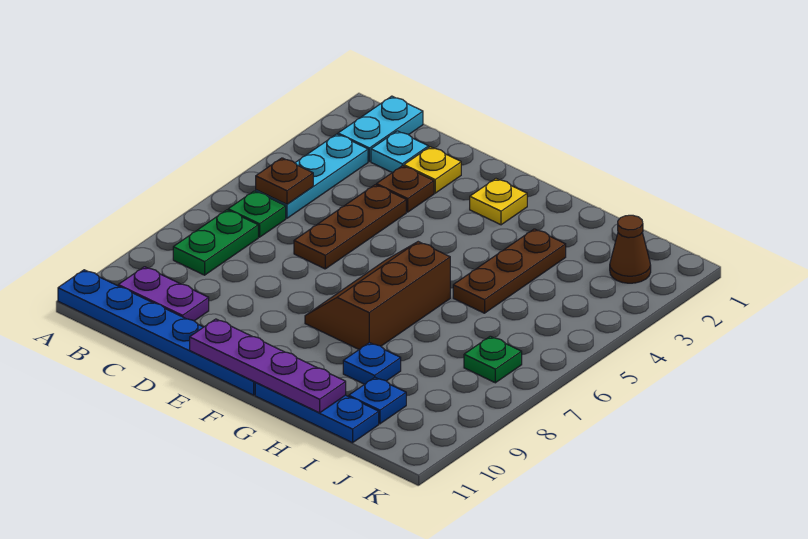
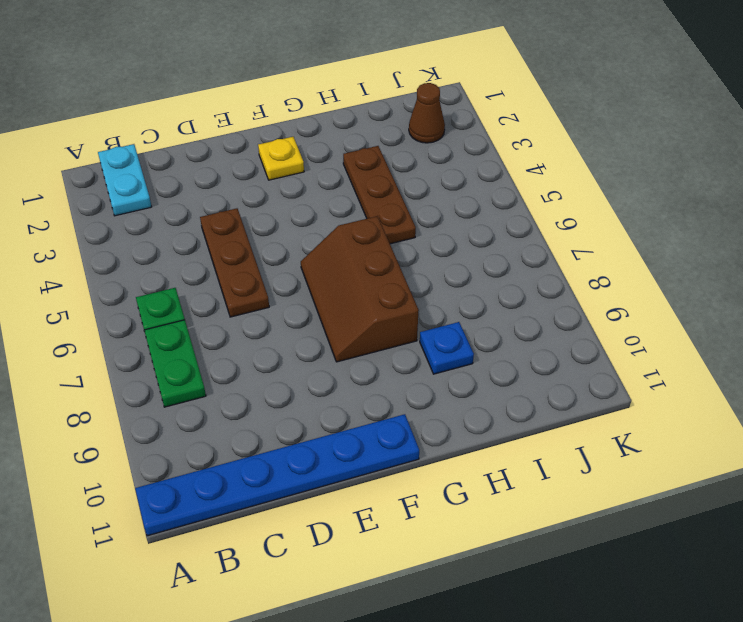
none -> cyan plate B3:B5 level 1
none -> purple plate B10:C10 level 1
none -> cyan plate C2 level 1

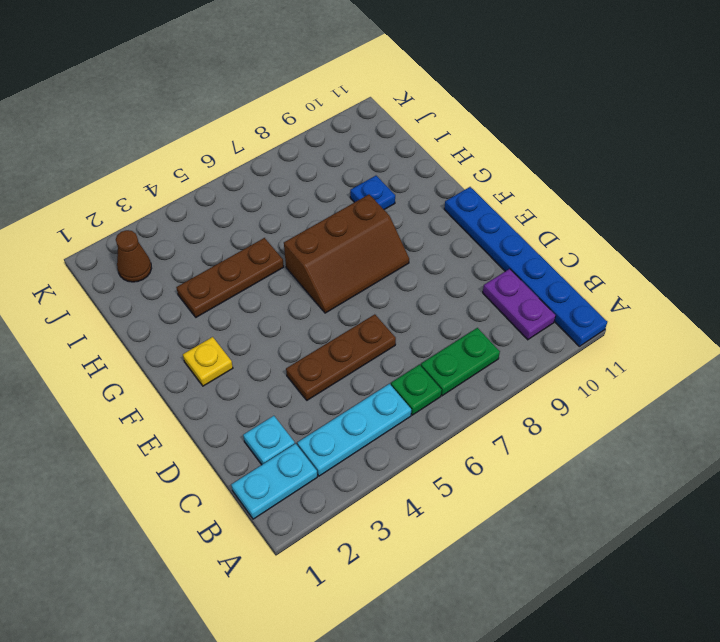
none -> yellow plate D2 level 1
none -> brown plate D3 level 1
none -> blue plate G11:I11 level 1

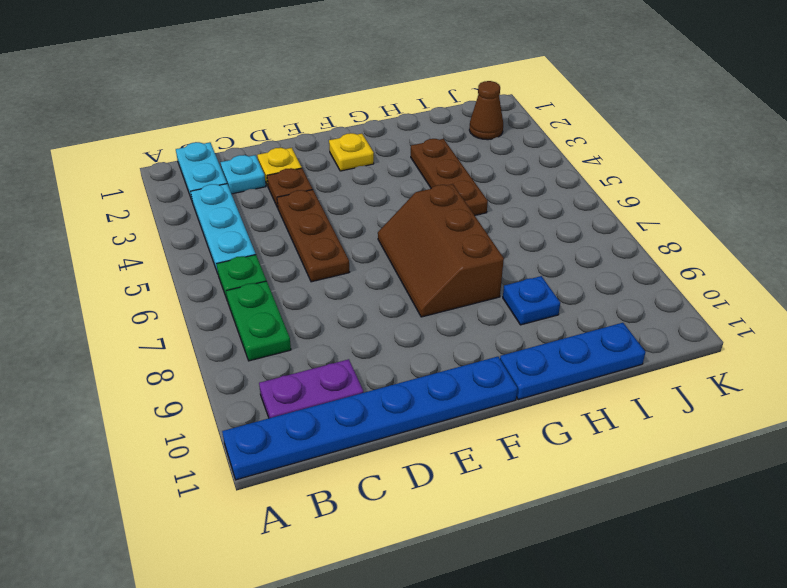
none -> blue plate I10 level 1
none -> green plate J7 level 1
none -> brown plate B5 level 2

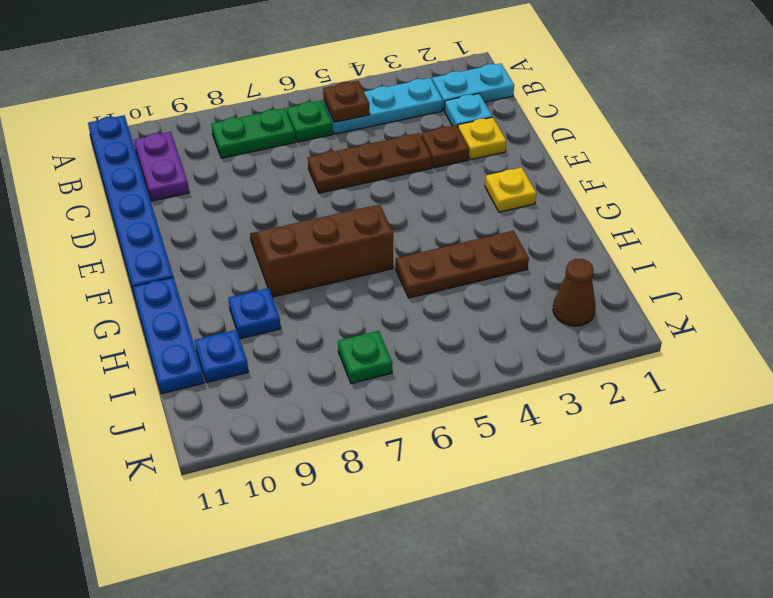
none -> purple plate E11:H11 level 2

